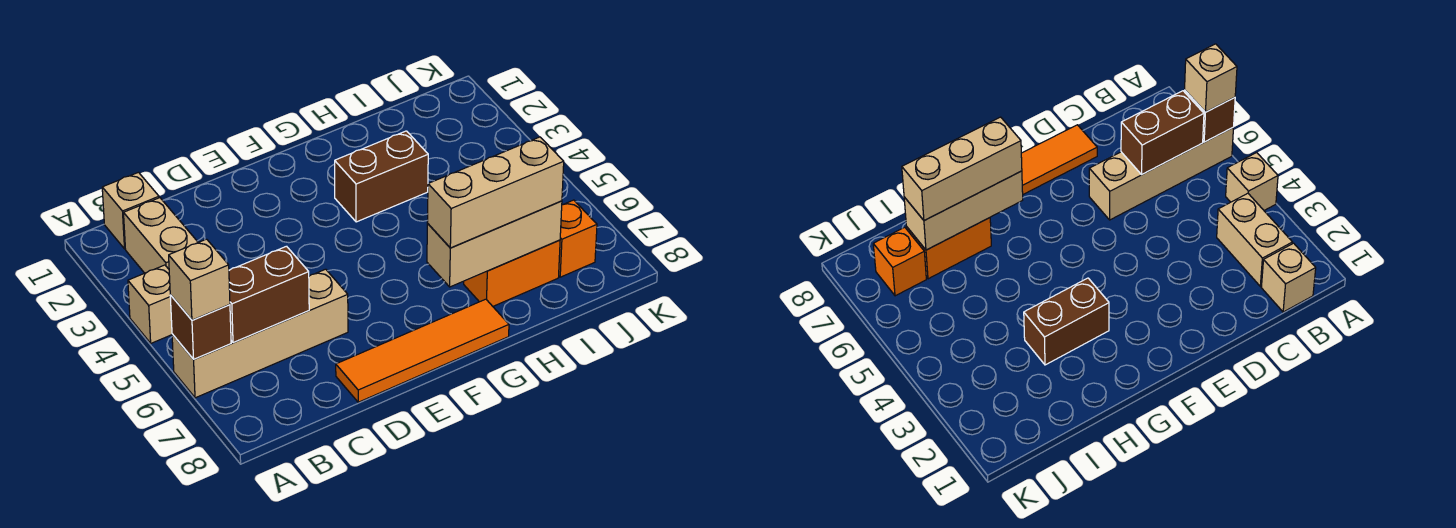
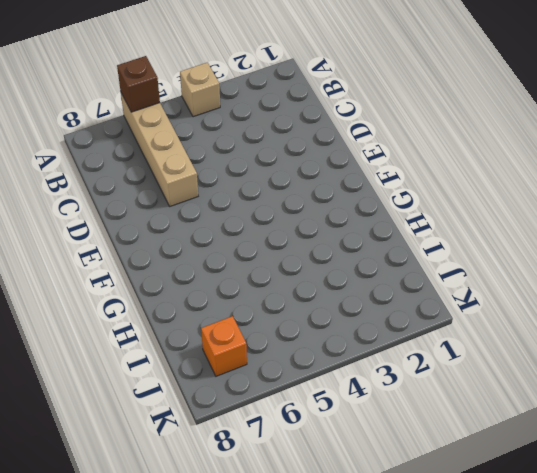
none -> tan brick B1 level 1
none -> tan brick B2:B3 level 1
none -> orange tile D8:G8 level 1

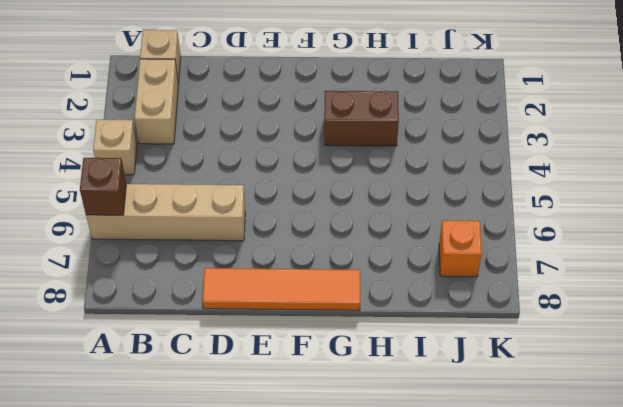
none -> orange brick H7:I7 level 1
none -> brown brick B6:C6 level 2
none -> tan brick G7:I7 level 2

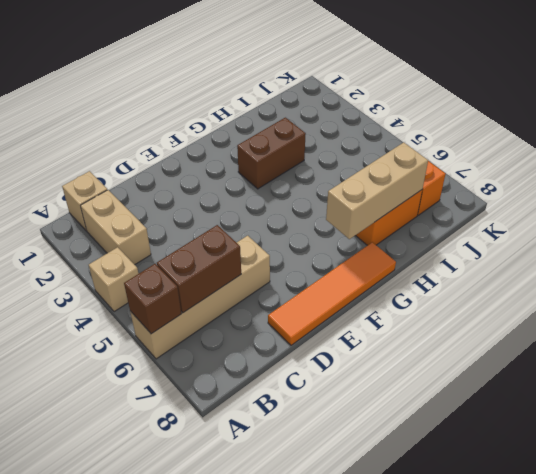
none -> tan brick A6 level 3
none -> tan brick G7:I7 level 3

